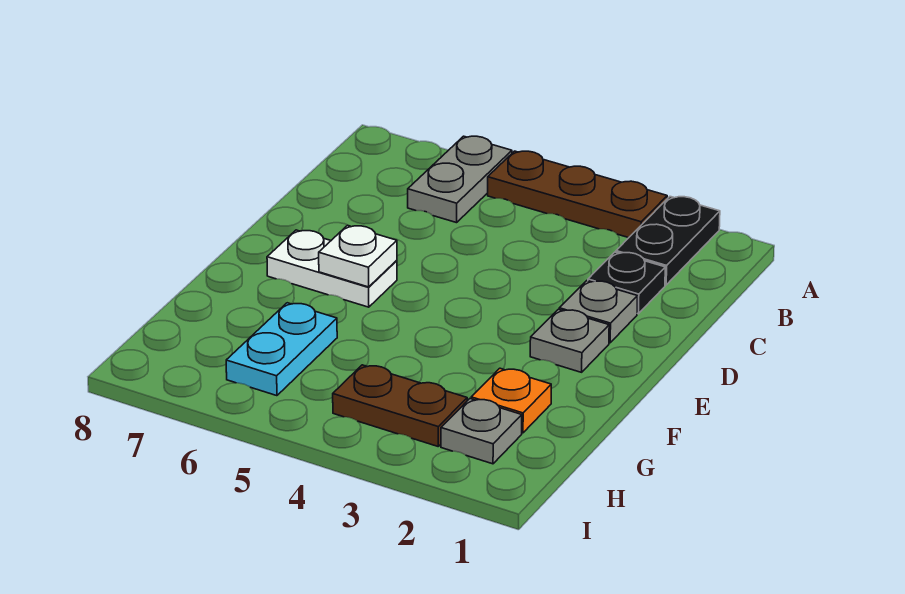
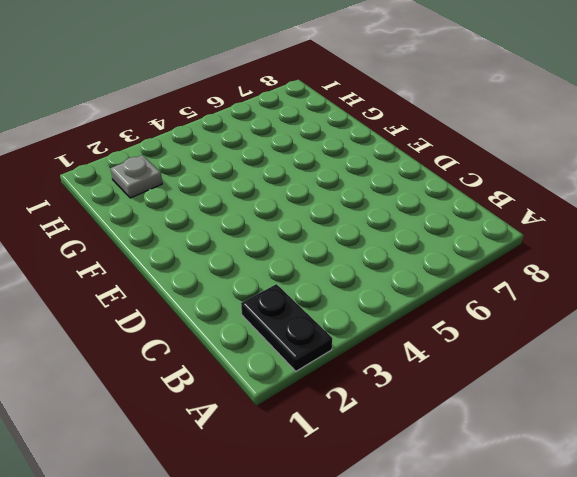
none -> brown plate A3:A5 level 1
none -> grey plate A6:B6 level 1
none -> black plate C2 level 1

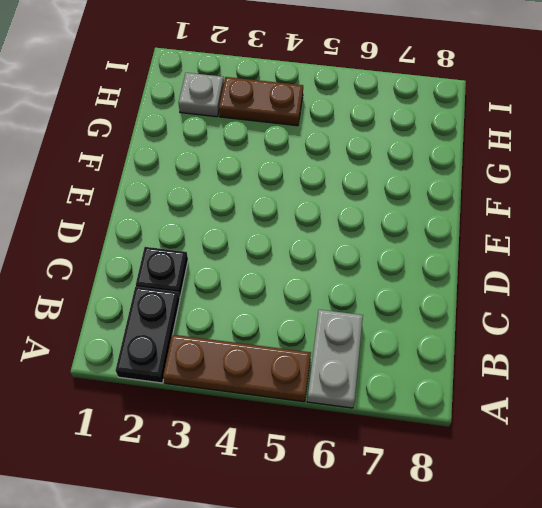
none -> grey plate D2 level 1
none -> grey plate E2 level 1
none -> white plate E6:E7 level 1

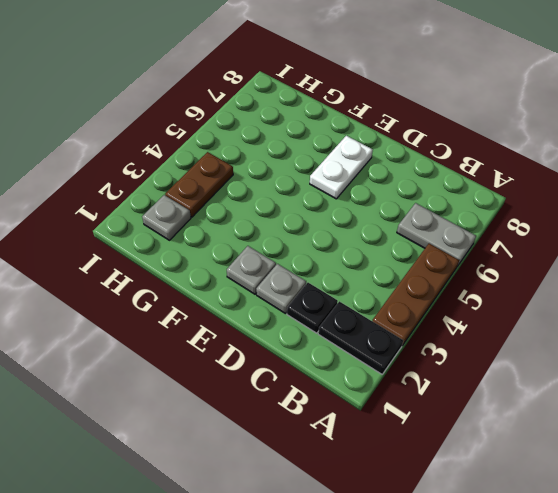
none -> orange plate G2 level 1
none -> cyan plate G6:H6 level 1
none -> white plate E6 level 2

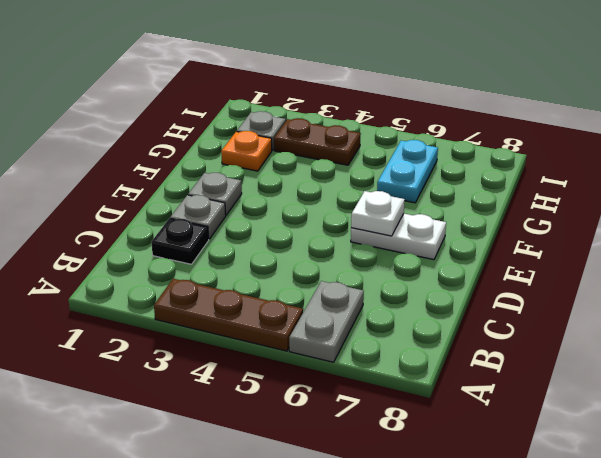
none -> black plate A2:B2 level 1

